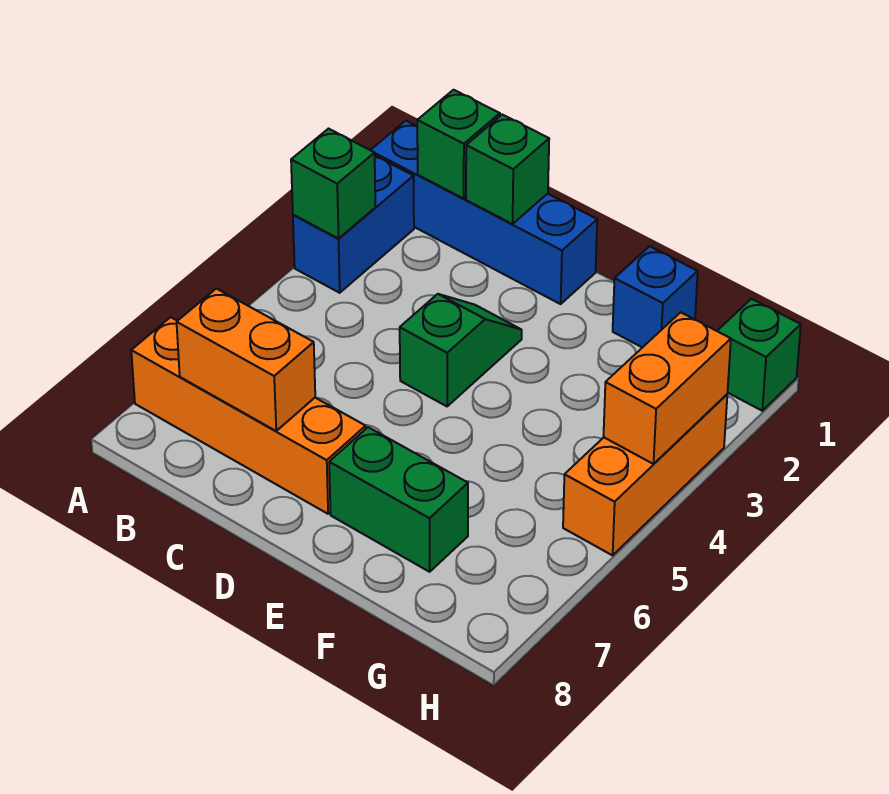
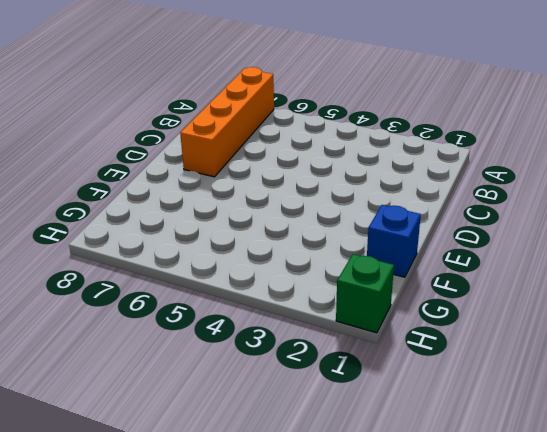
none -> blue brick A1:D1 level 1
none -> blue brick A2:A3 level 1
none -> green slope D3:D4 level 1 top 4

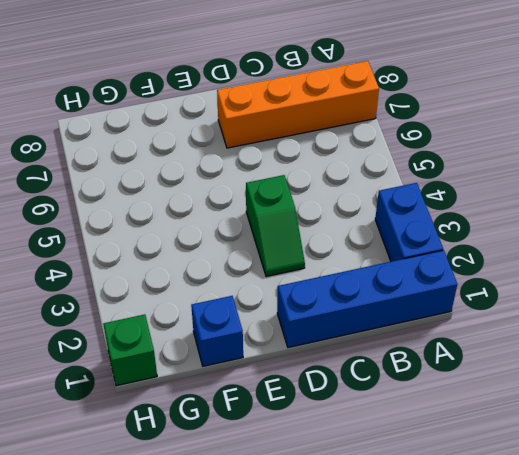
none -> green brick E7:F7 level 1
none -> orange brick H3:H5 level 1
none -> green brick A3 level 2

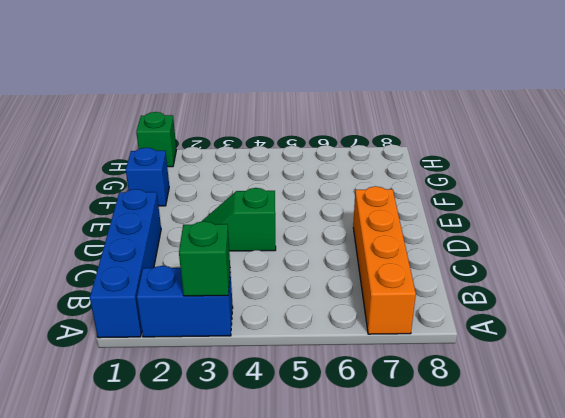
none -> green brick E7:F7 level 1
none -> orange brick H3:H5 level 1
none -> green brick B1 level 2

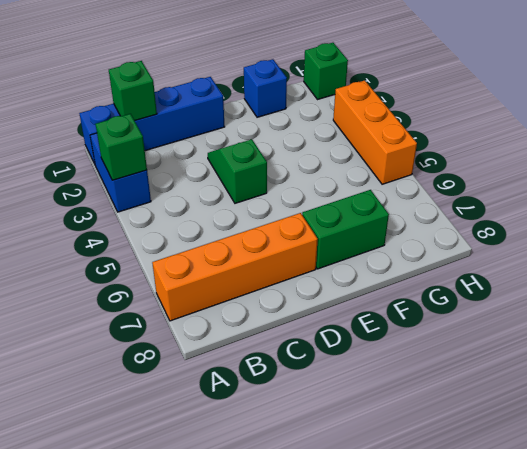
none -> orange brick B7:C7 level 2
none -> green brick C1 level 2
none -> orange brick H3:H4 level 2

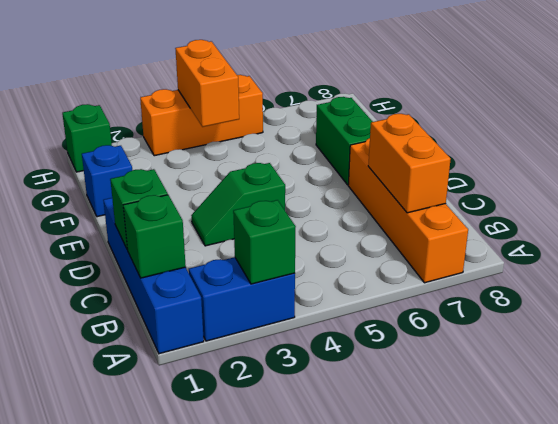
orange brick G4:H4 level 2 -> orange brick H3:H4 level 2

